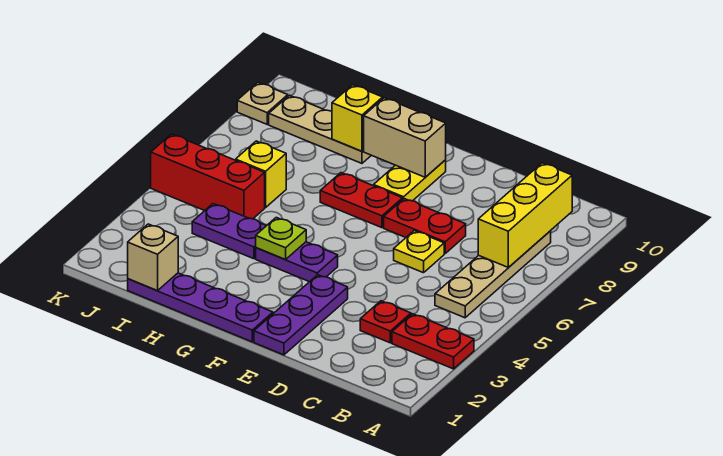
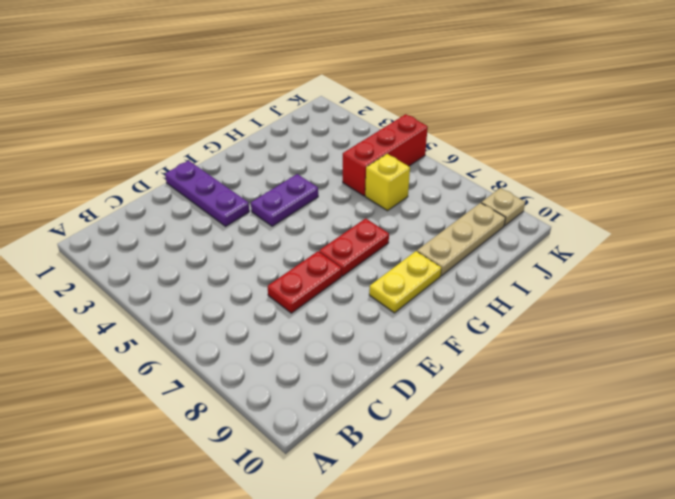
yellow plate F9:G9 level 1 -> yellow plate F8:F9 level 1
none -> red plate A3:B3 level 1
none -> tan plate B5:B8 level 1
none -> red plate C3 level 1

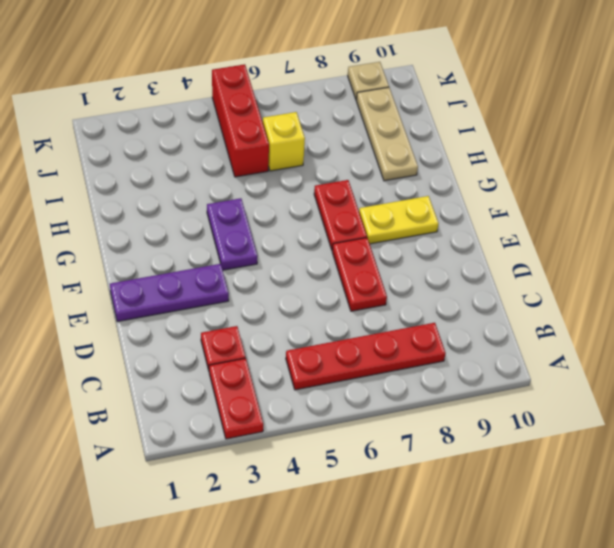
red plate B5:B8 level 1 -> tan plate B5:B8 level 1
none -> yellow plate D6 level 1
none -> purple plate F1:I1 level 1
none -> purple plate H4:I4 level 1

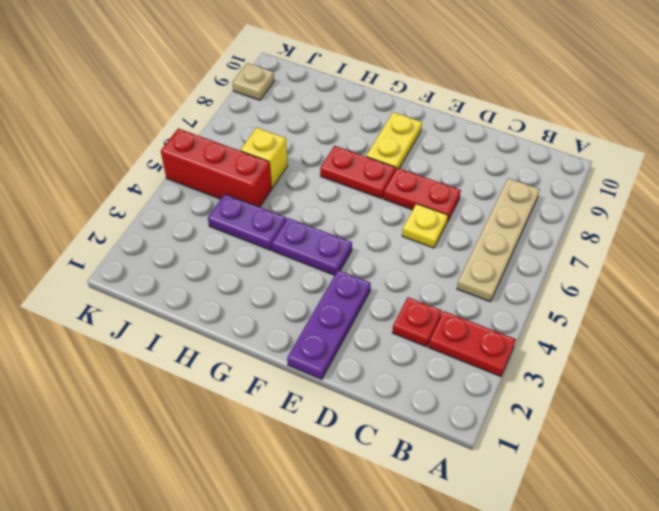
none -> purple plate F1:I1 level 1
none -> tan plate H9:J9 level 1
none -> yellow brick B7:B9 level 2

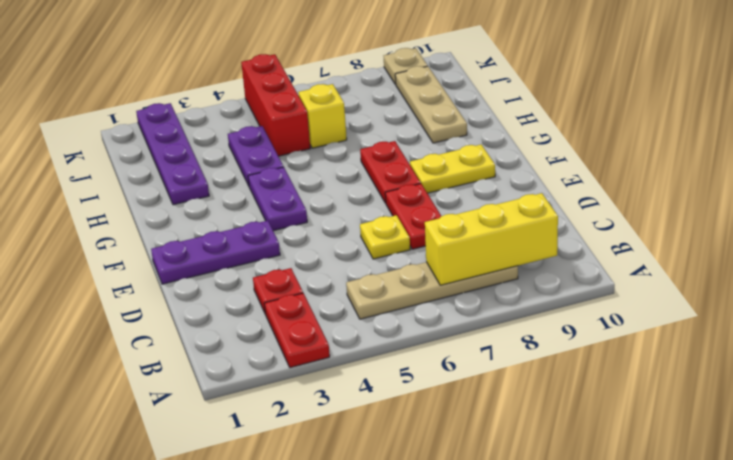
purple plate H2:K2 level 1 -> purple plate F1:I1 level 1
none -> tan brick F9:G9 level 2
none -> lime plate G4 level 2
none -> yellow brick H9 level 2

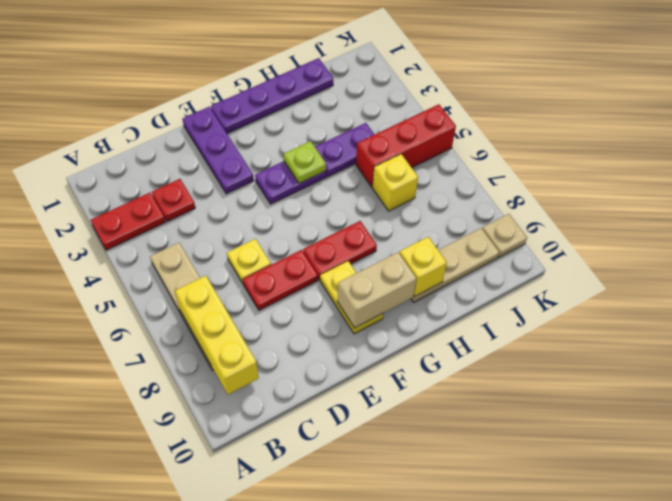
none -> tan brick I1 level 2

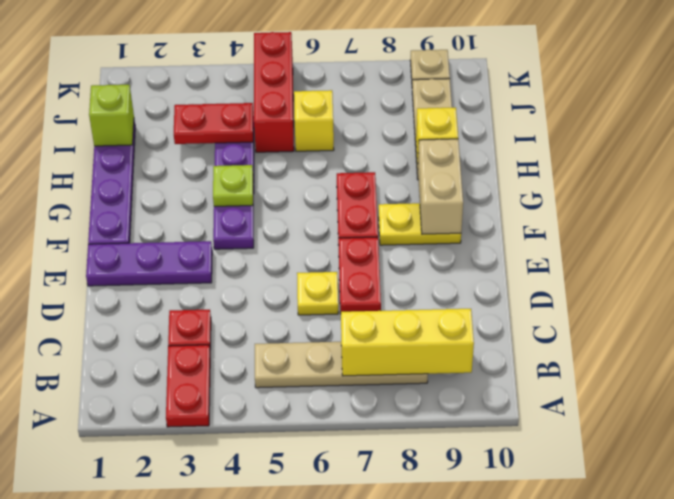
lime brick I1 level 2 -> tan brick I1 level 2
red plate I3:I4 level 2 -> none

